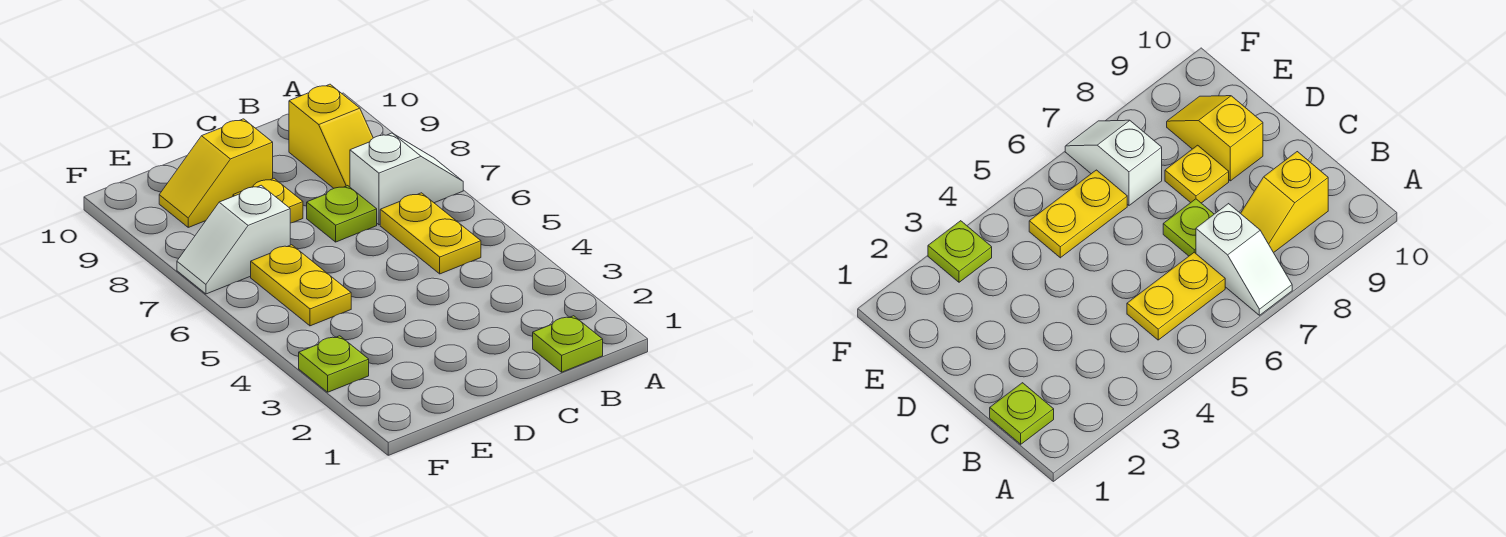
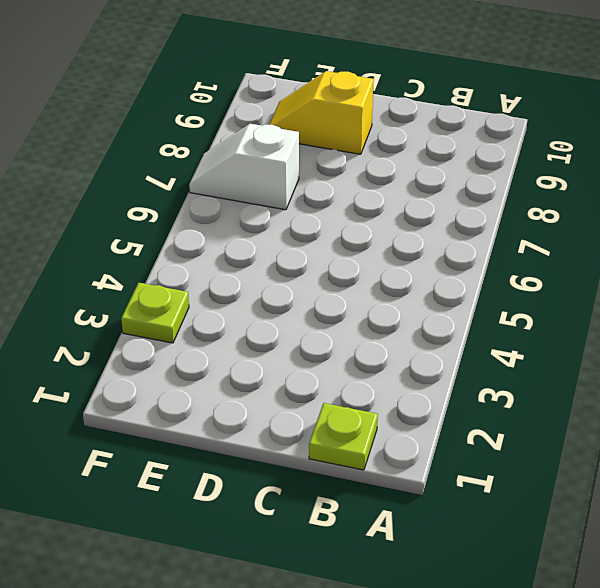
none -> white slope A7:B7 level 1 top B
none -> yellow plate B5:B6 level 1

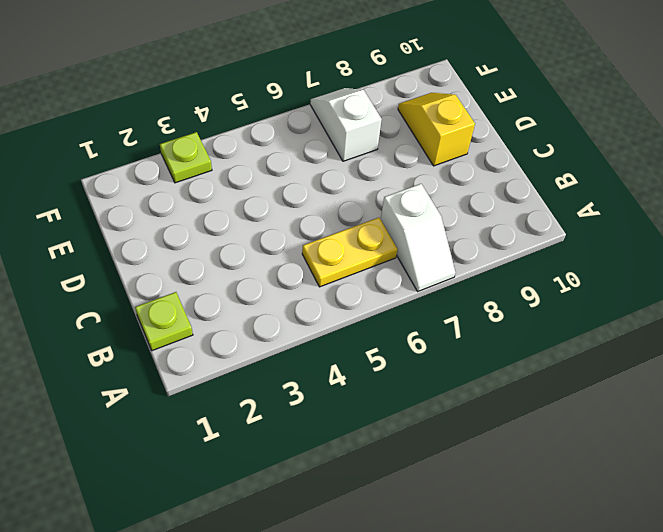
none -> yellow slope B8:B9 level 1 top 9
none -> lime plate C7 level 1

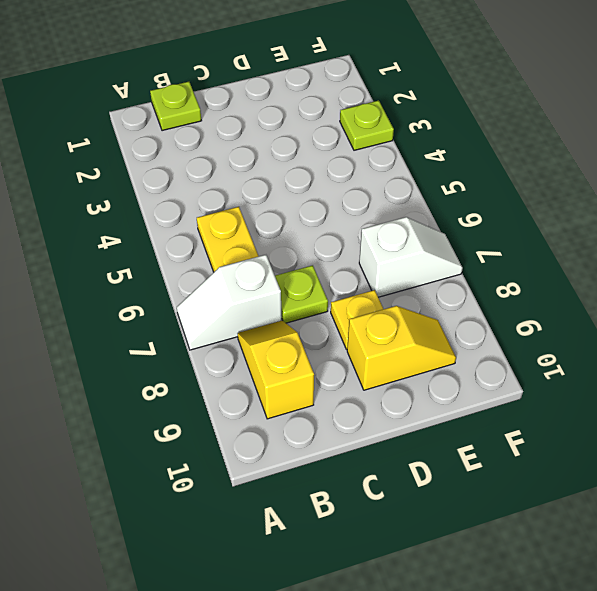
none -> yellow plate E5:E6 level 1

